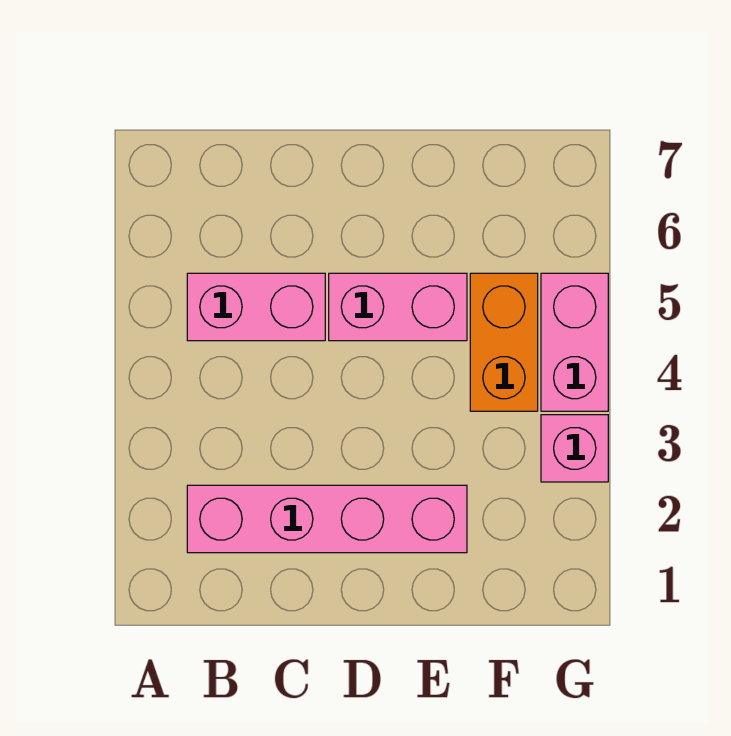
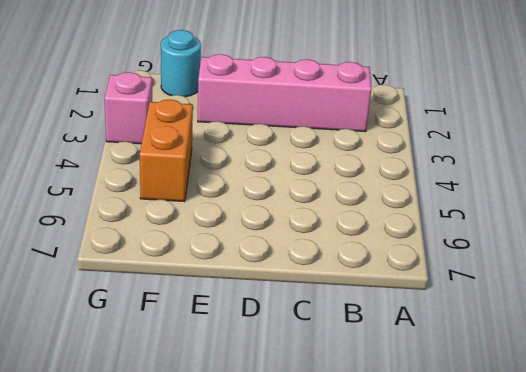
cyan round brick F1 level 1 -> none
none -> pink brick B5:C5 level 1
none -> pink brick D5:E5 level 1

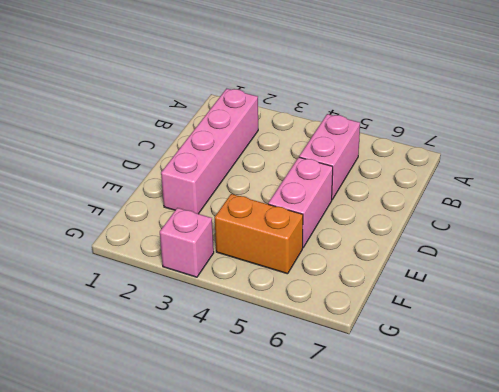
none -> pink brick G4:G5 level 1

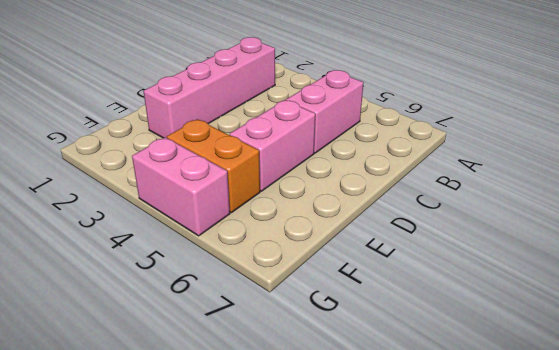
none -> pink brick G3 level 1

